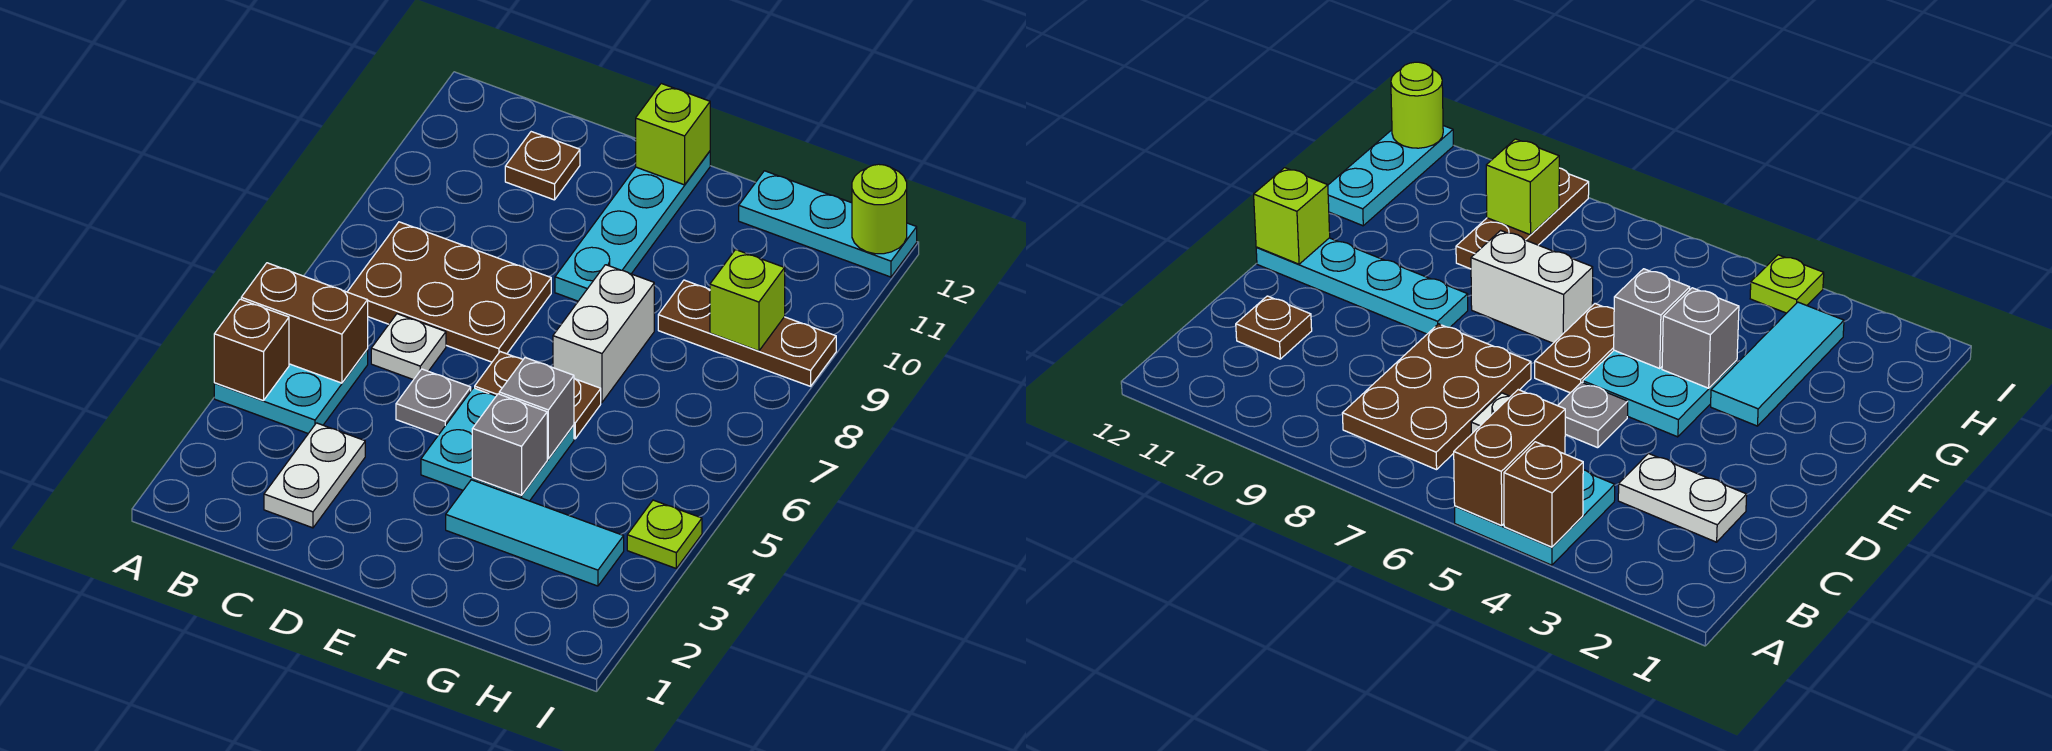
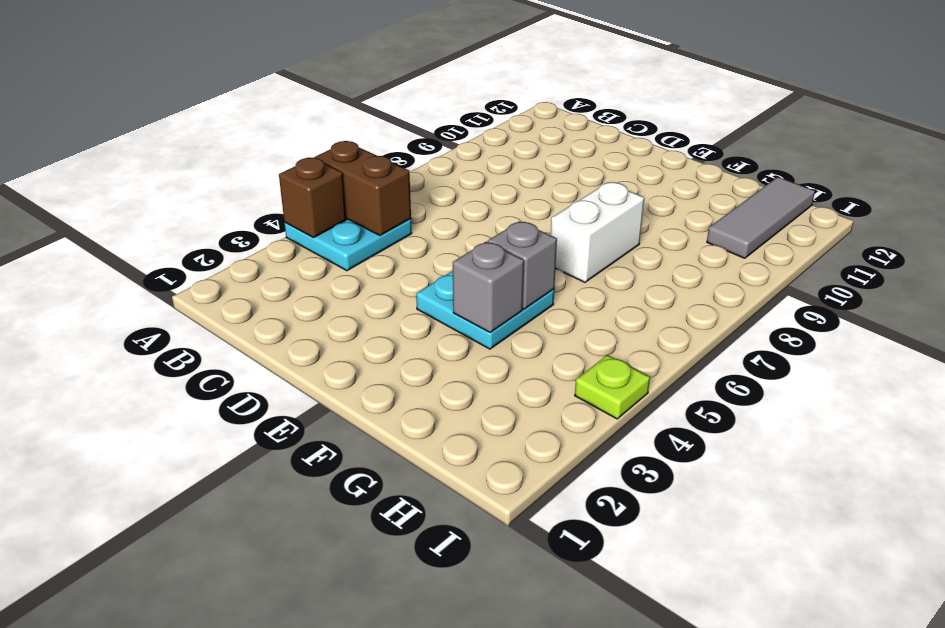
grey tile H10:H12 level 1 -> cyan plate G12:I12 level 1
none -> brown plate B7:D8 level 1
none -> white plate C2:C3 level 1
none -> white plate C6 level 1

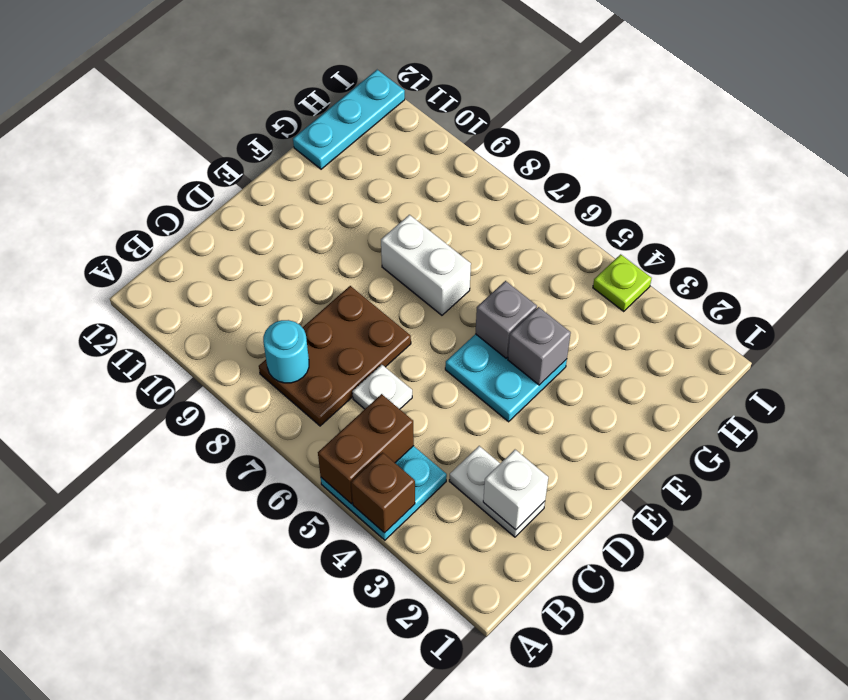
cyan round brick B8 level 2 -> none
white brick C2 level 2 -> none
none -> brown plate C11 level 1
none -> grey plate D5 level 1
none -> brown plate E6:F6 level 1

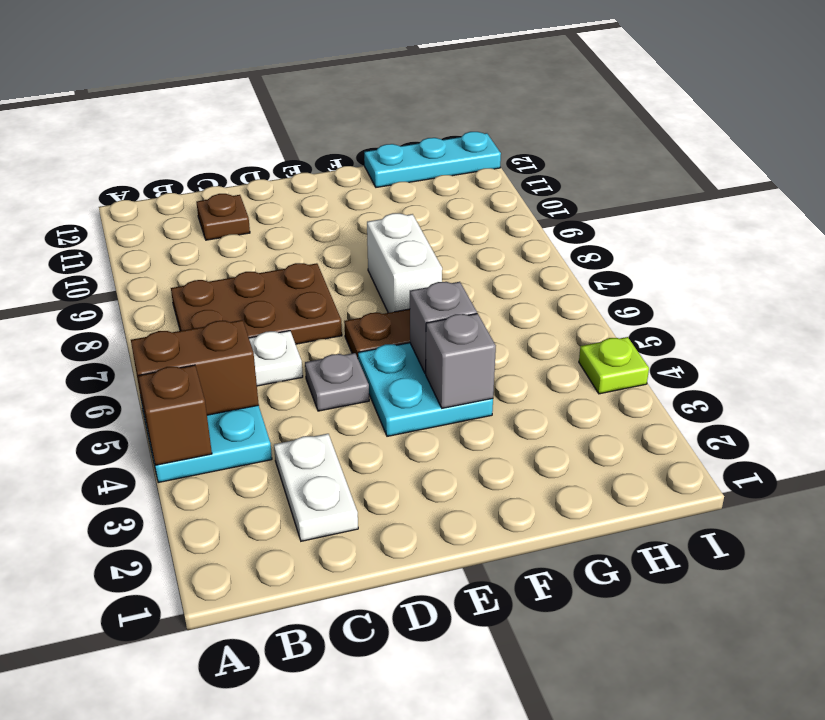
none -> cyan plate E9:E12 level 1
none -> cyan tile F3:H3 level 1
none -> brown plate G9:I9 level 1

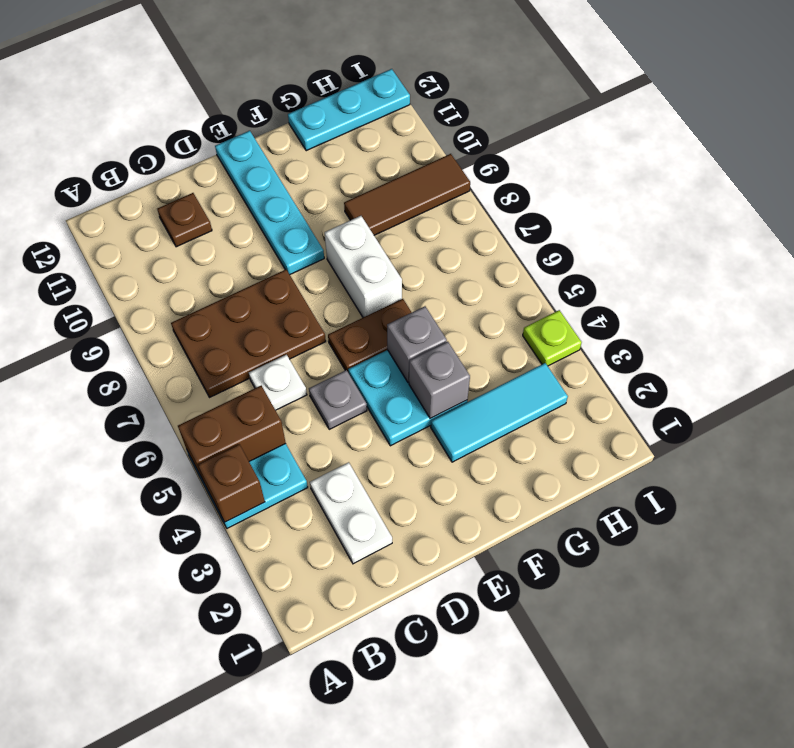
brown tile G9:I9 level 1 -> brown plate G9:I9 level 1
none -> lime brick E12 level 2
none -> lime brick H9 level 2
none -> lime round brick I12 level 2

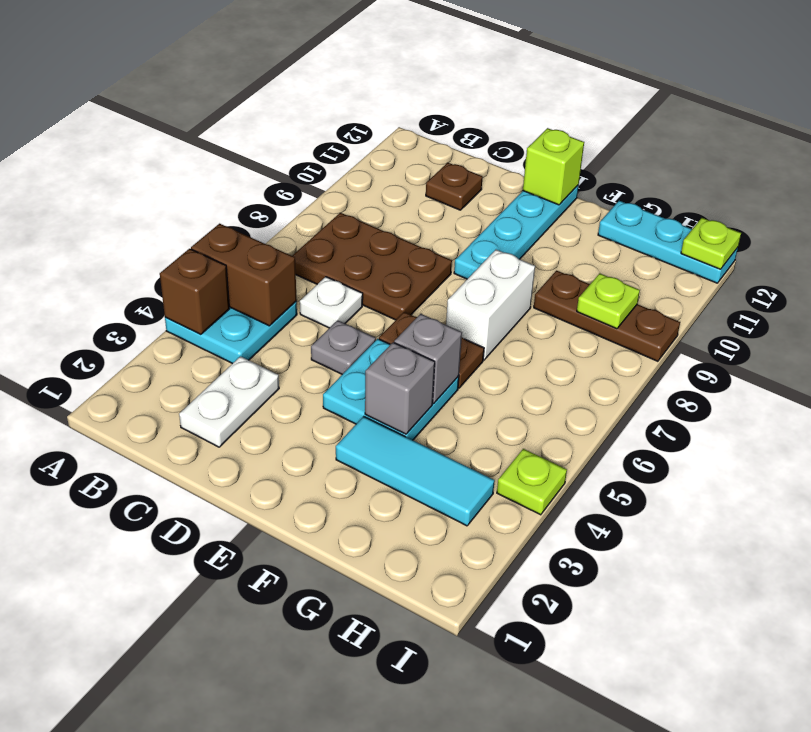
lime plate H9 level 2 -> lime brick H9 level 2
lime plate I12 level 2 -> lime round brick I12 level 2

